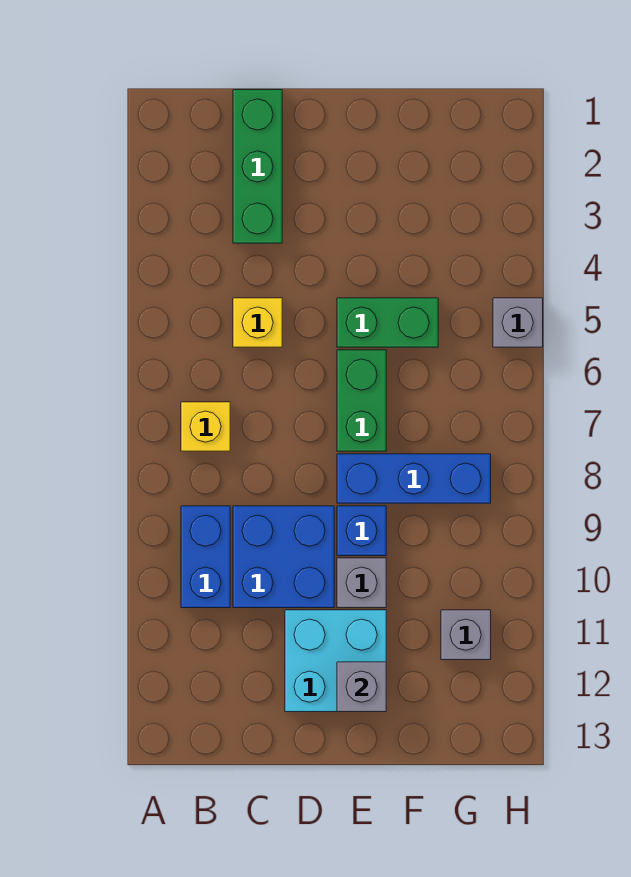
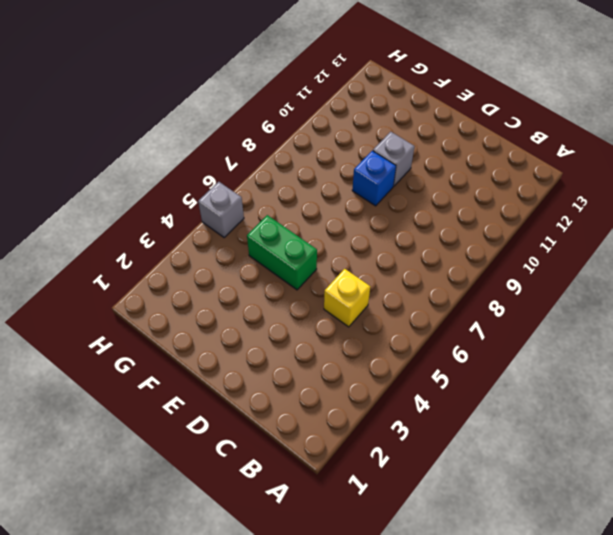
none -> yellow brick B7 level 1
none -> blue brick B9:B10 level 1
none -> green brick C1:C3 level 1

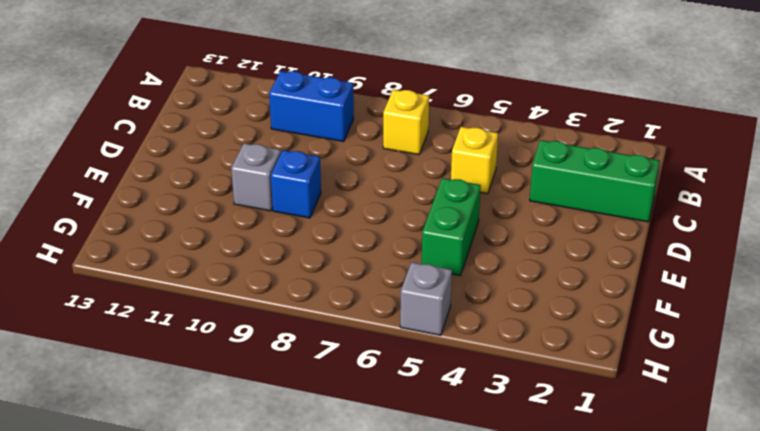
none -> blue brick C9:D10 level 1
none -> cyan brick D11:E12 level 1
none -> green brick E6:E7 level 1

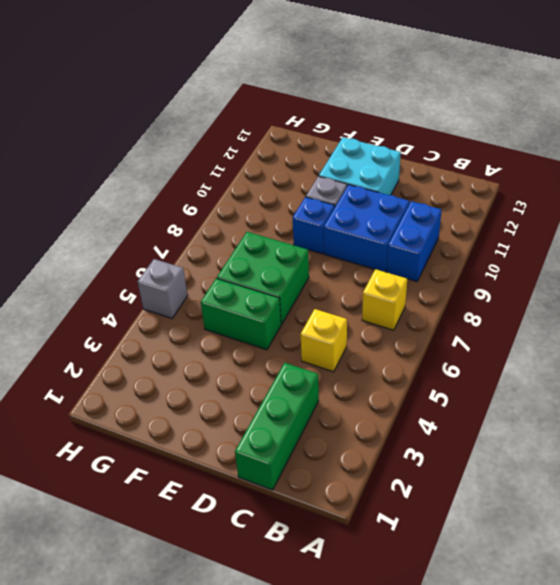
green brick E6:F7 level 1 -> green brick E6:E7 level 1
none -> blue brick E8:G8 level 1
none -> grey brick G11 level 1
none -> grey brick E12 level 2

